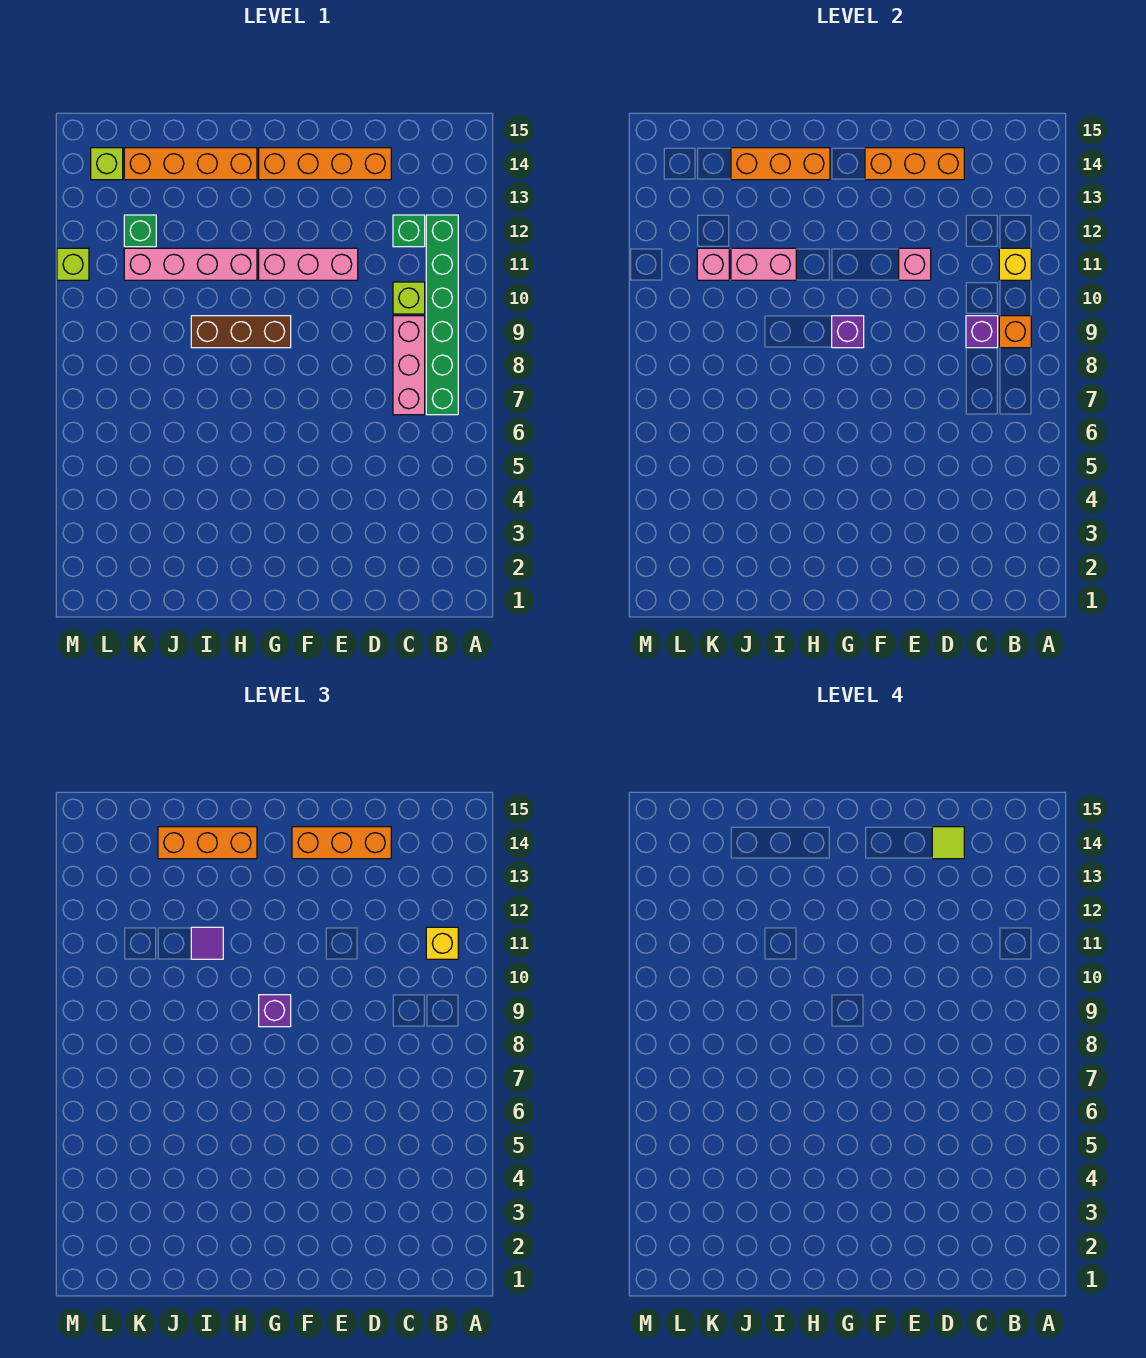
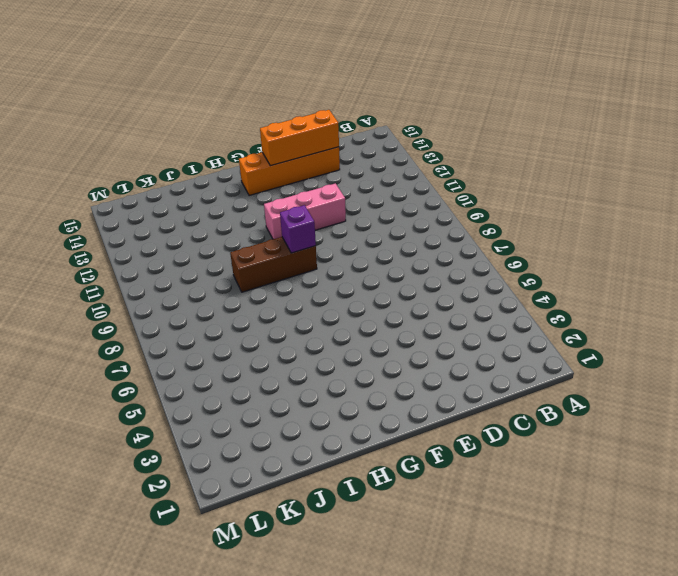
none -> green brick B7:B12 level 1
none -> pink brick C7:C9 level 1
none -> lime brick C10 level 1

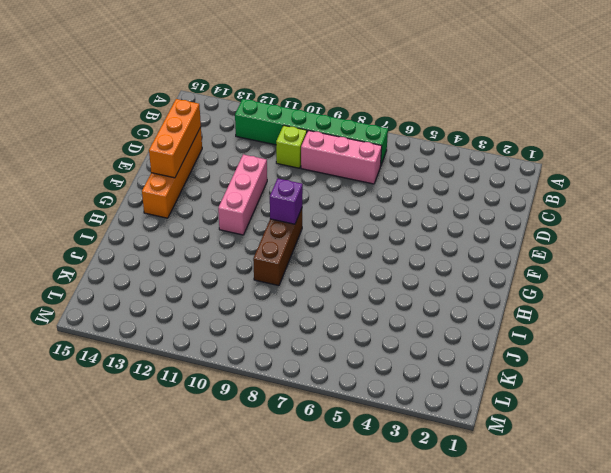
none -> green brick C12 level 1
none -> pink brick H11:K11 level 1
none -> orange brick H14:K14 level 1

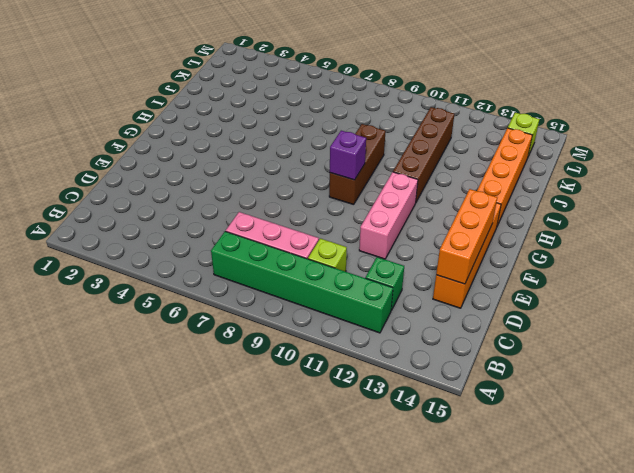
brown brick H11:K11 level 1 -> pink brick H11:K11 level 1
none -> green brick K12 level 1
none -> lime brick M11 level 1
none -> orange brick B9 level 2

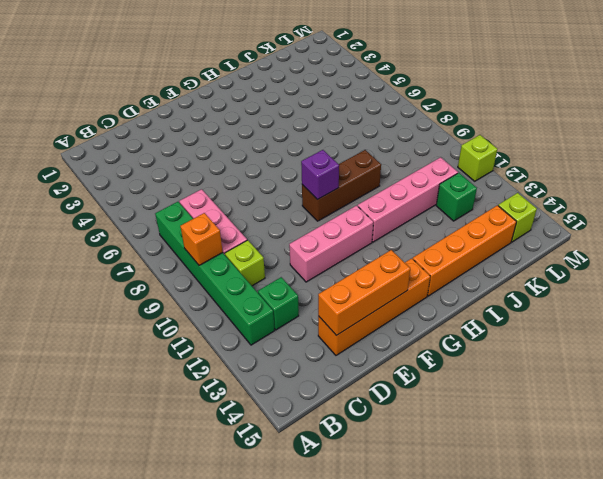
none -> yellow brick B11 level 2
none -> purple brick C9 level 2
none -> pink brick E11 level 2

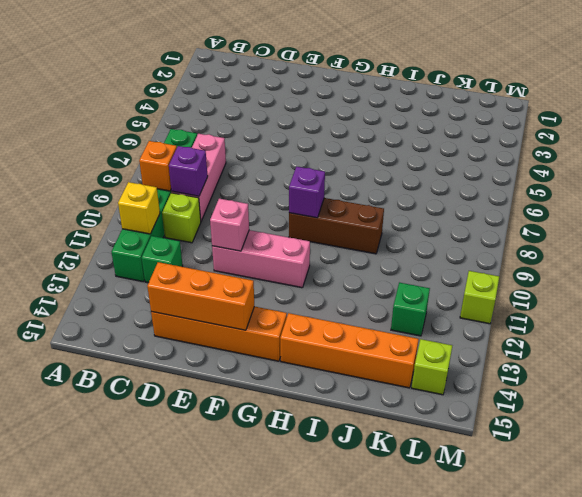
none -> pink brick H11:K11 level 1
none -> orange brick H14:J14 level 2
none -> pink brick I11:J11 level 2

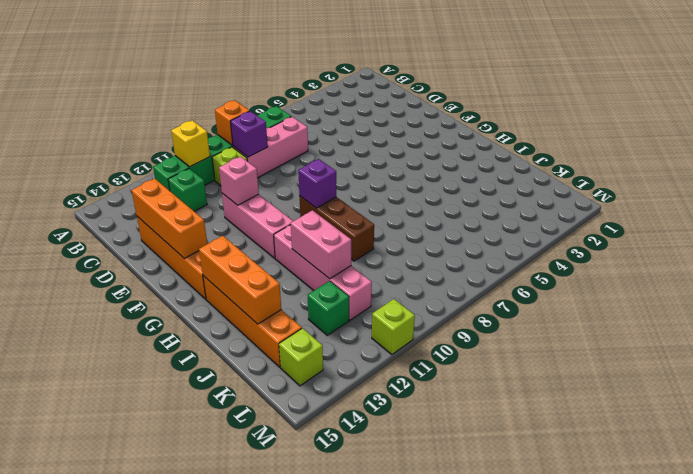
none -> pink brick K11 level 2
none -> yellow brick B11 level 3
none -> orange brick D14:F14 level 3

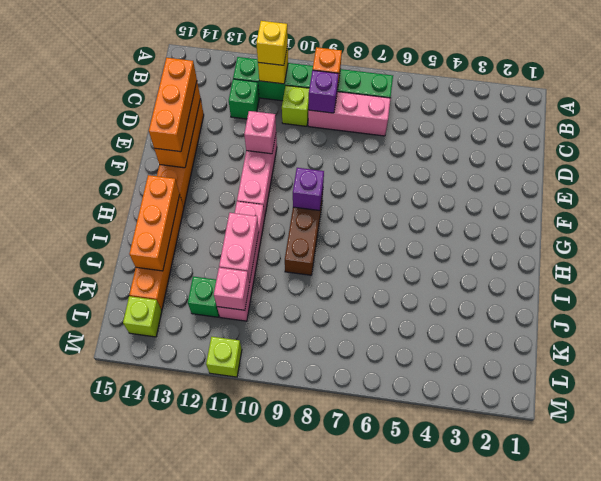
none -> purple brick G9 level 3
none -> orange brick H14:J14 level 3
none -> purple tile I11 level 3

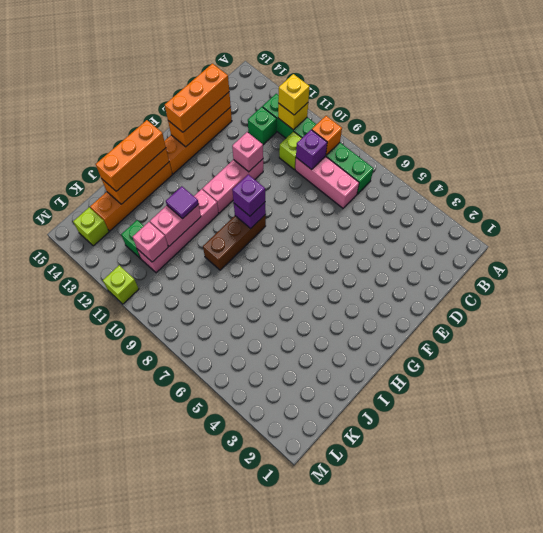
none -> lime tile D14 level 4

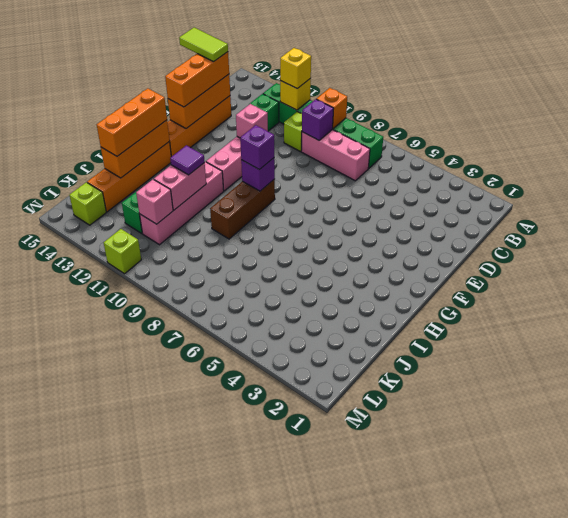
lime tile D14:D15 level 4 -> lime tile D14 level 4

